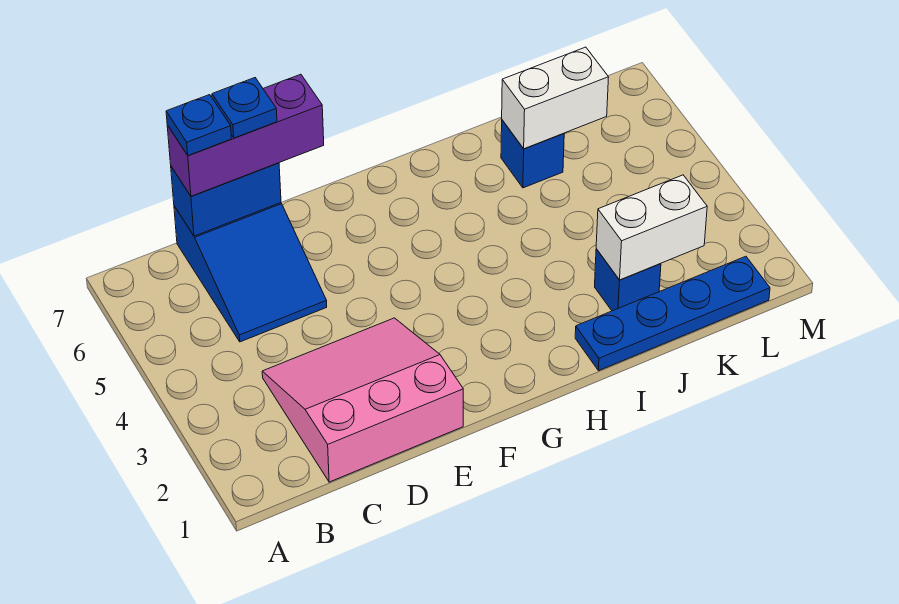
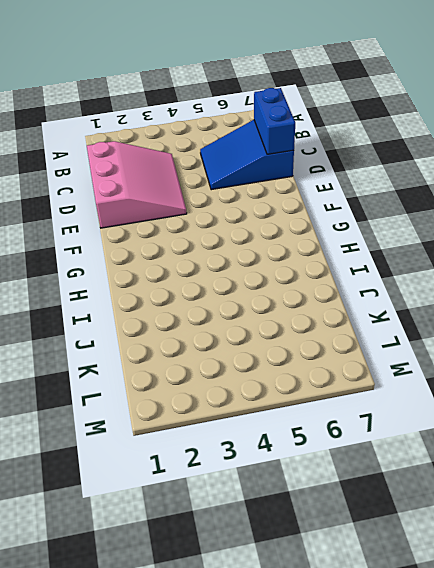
none -> blue plate I1:L1 level 1
none -> blue brick J2 level 1

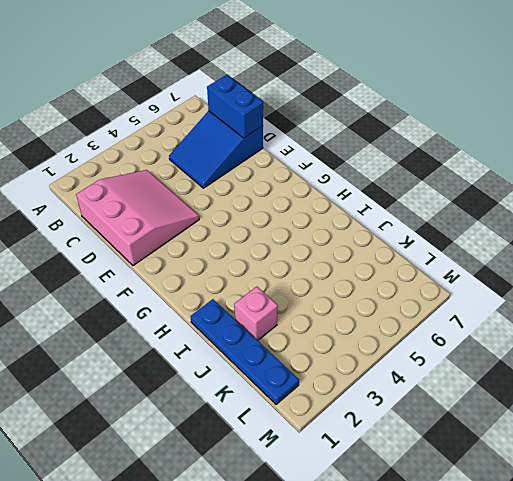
pink brick J2 level 1 -> blue brick J2 level 1
none -> blue brick J6 level 1
none -> white brick J2:K2 level 2

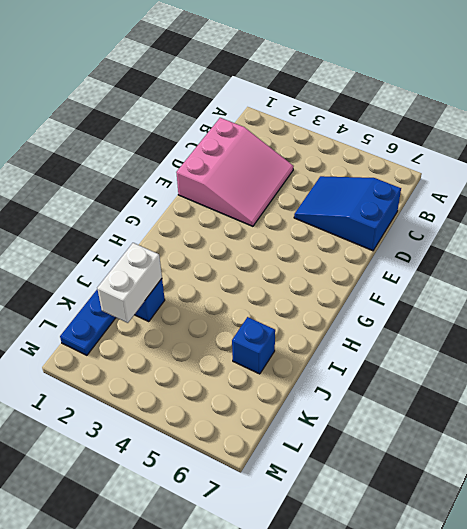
none -> blue brick C7:D7 level 2
none -> white brick J6:K6 level 2

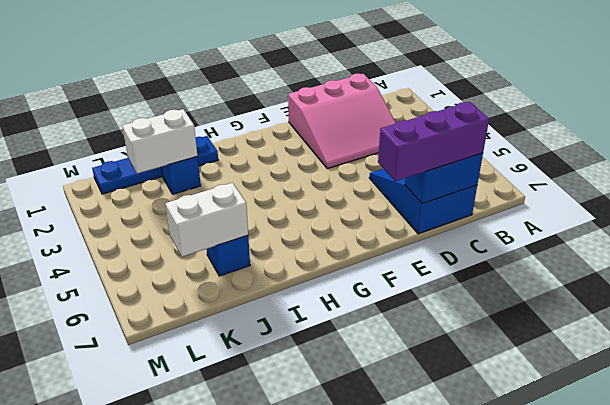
none -> blue plate C7 level 4
none -> blue plate D7 level 4

